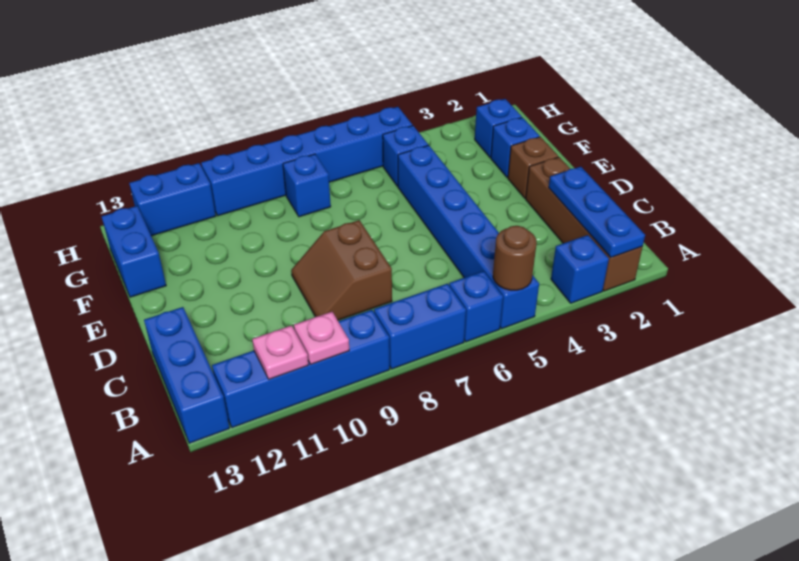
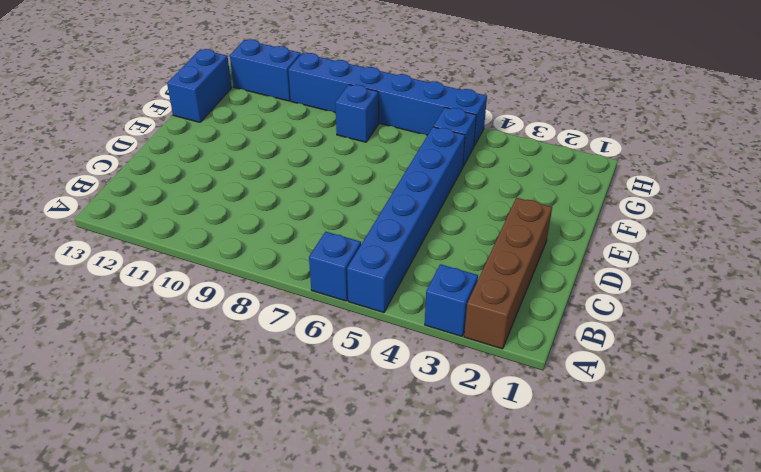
none -> blue brick A7:A8 level 1
none -> blue brick A9:A12 level 1
none -> blue brick A13:C13 level 1

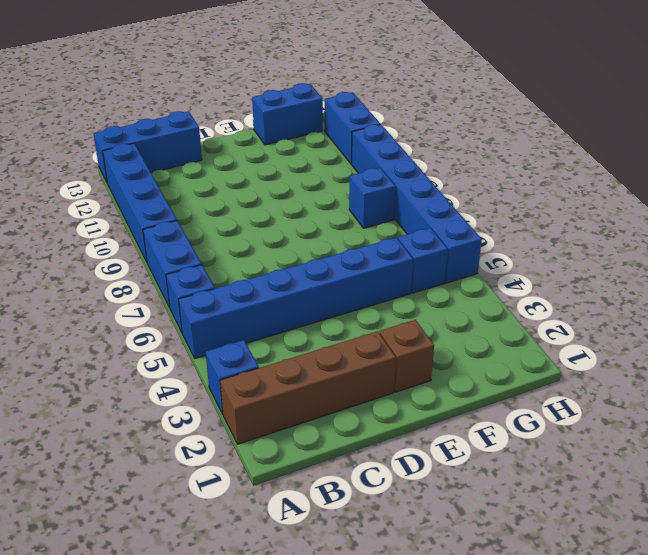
none -> brown slope C8:D9 level 1 top 8
none -> blue brick F2 level 1
none -> blue brick G2 level 1

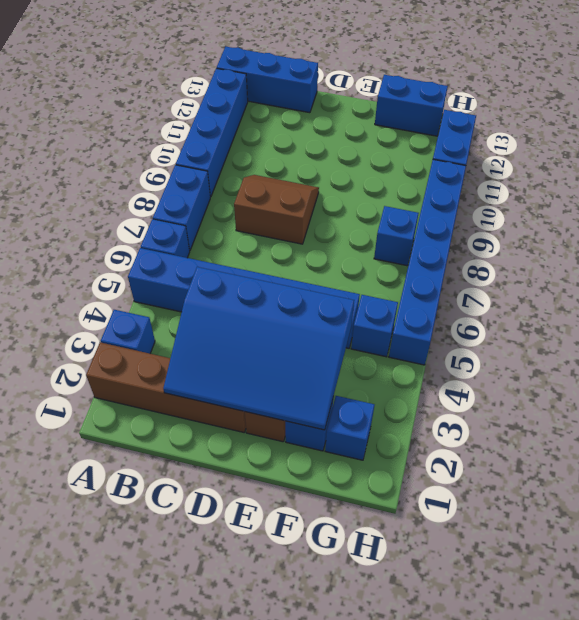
blue slope C2:F4 level 2 top 4 -> blue plate A2:C2 level 2
none -> brown round brick A5 level 2
none -> pink plate A10 level 2
none -> pink plate A11 level 2

